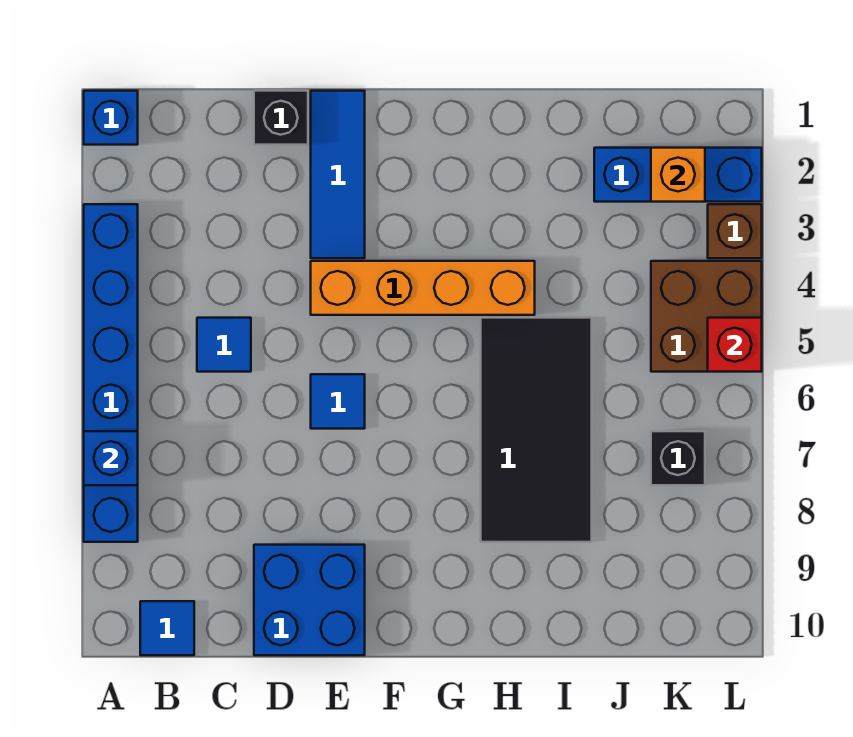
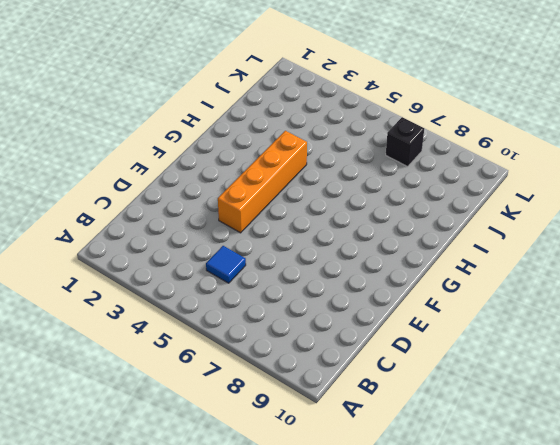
none -> blue brick A1 level 1
none -> blue brick A3:A8 level 1
none -> blue tile B10 level 1

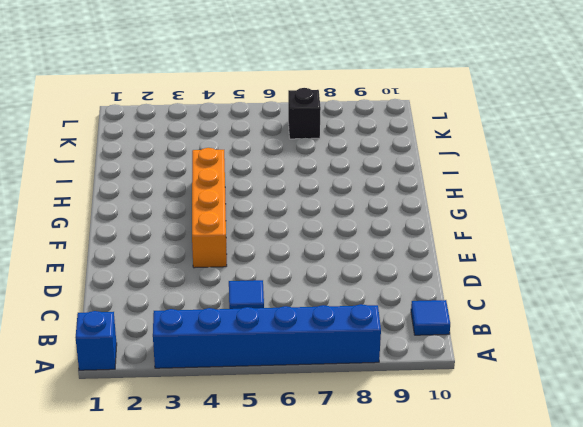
none -> black brick D1 level 1
none -> blue brick D9:E10 level 1
none -> blue tile E1:E3 level 1

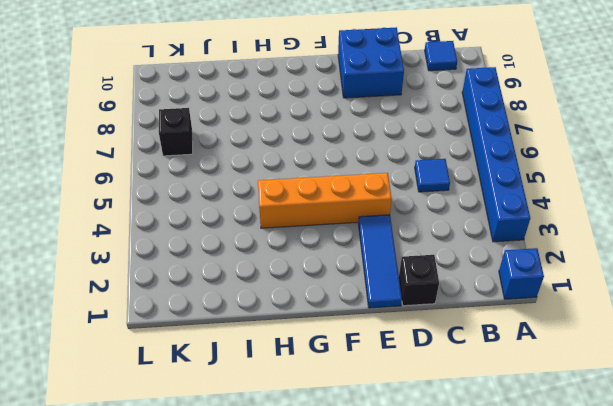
none -> blue tile E6 level 1
none -> black tile H5:I8 level 1
none -> blue brick J2:L2 level 1

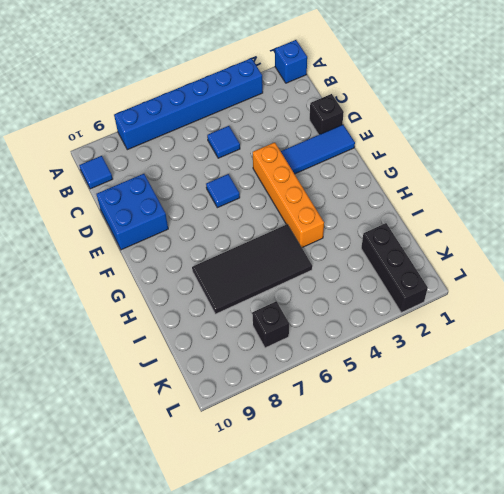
black brick J2:L2 level 1 -> blue brick J2:L2 level 1
none -> brown brick K4:L5 level 1
none -> brown brick L3 level 1
none -> blue brick A7 level 2

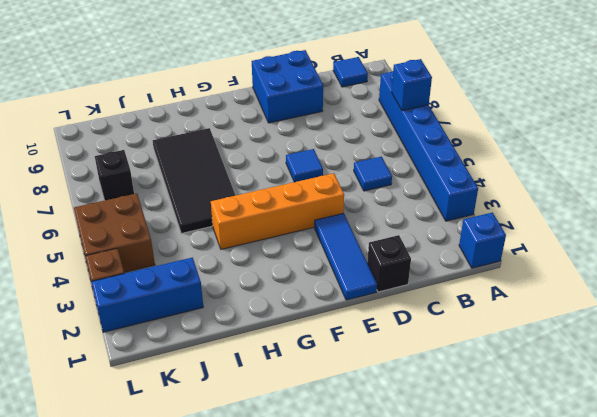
none -> orange brick K2 level 2
none -> red brick L5 level 2

